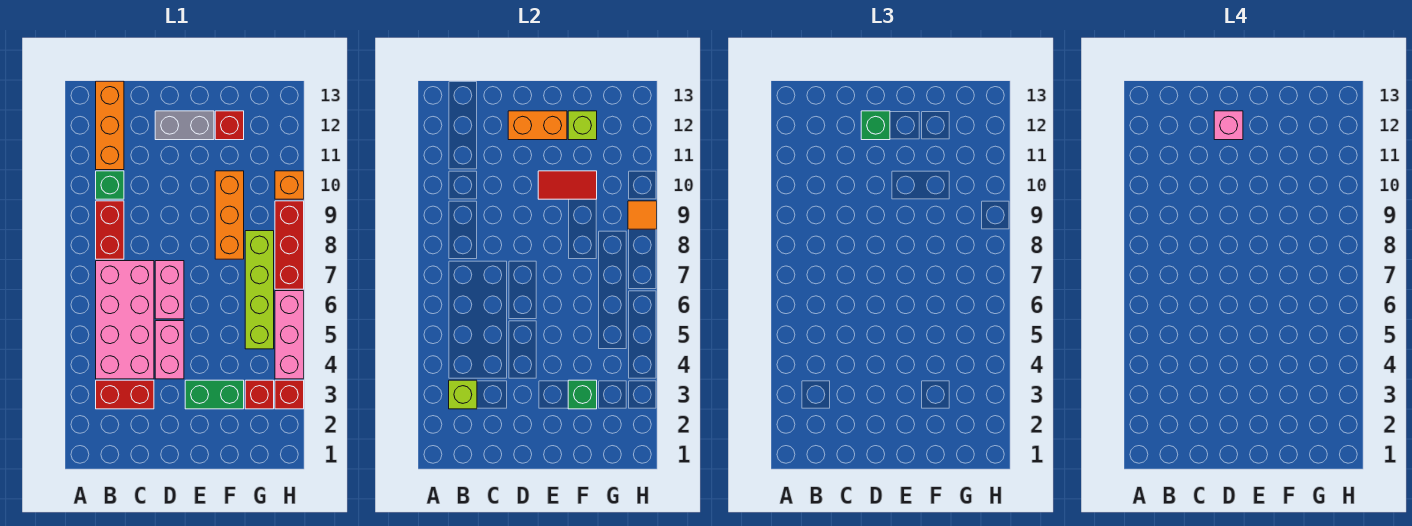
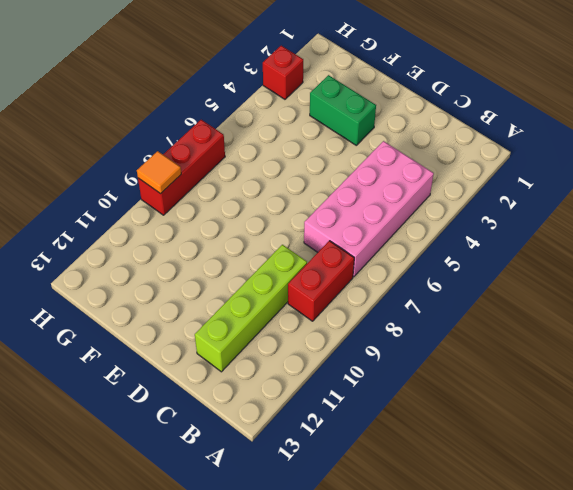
lime brick C9:C12 level 1 -> lime brick G5:G8 level 1
none -> red brick B3:C3 level 1
none -> green brick B10 level 1
none -> orange brick B11:B13 level 1

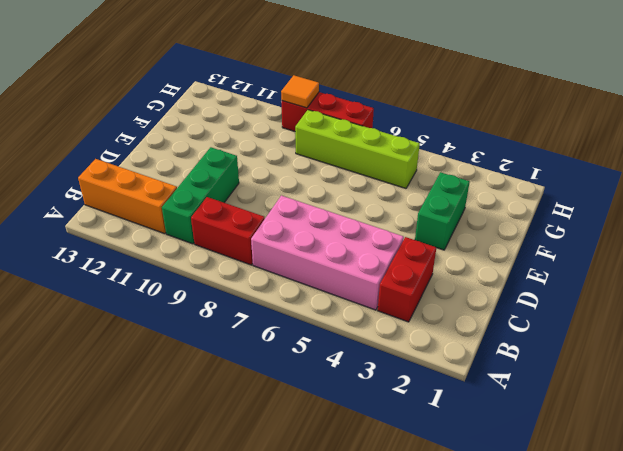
green brick B10:D10 level 1 -> green brick B10 level 1
none -> pink brick D4:D5 level 1
none -> pink brick D6:D7 level 1
none -> grey brick D12:E12 level 1

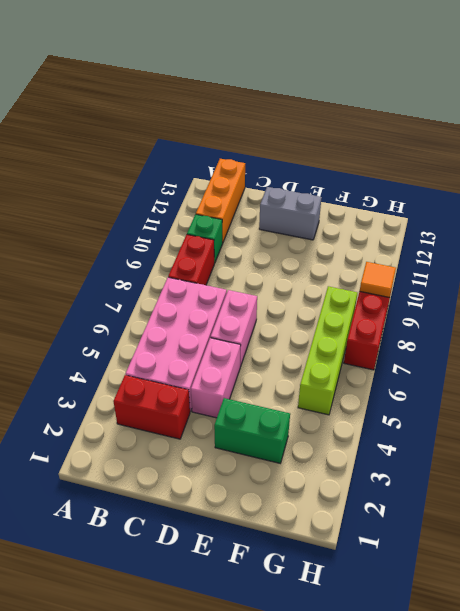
none -> orange brick F8:F10 level 1
none -> red brick F12 level 1
none -> red brick G3 level 1

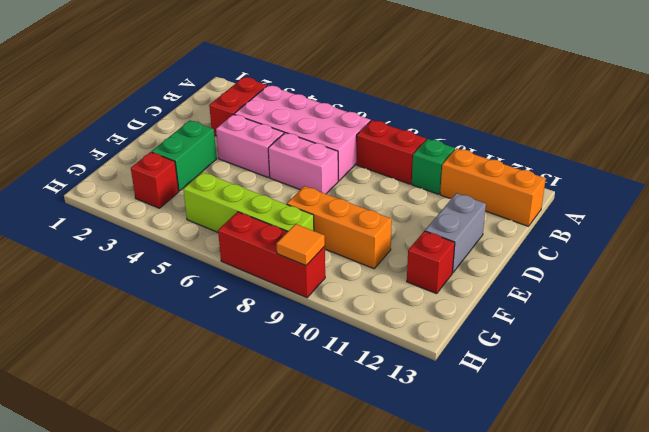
none -> red brick H3 level 1
none -> pink brick H4:H6 level 1
none -> orange brick H10 level 1

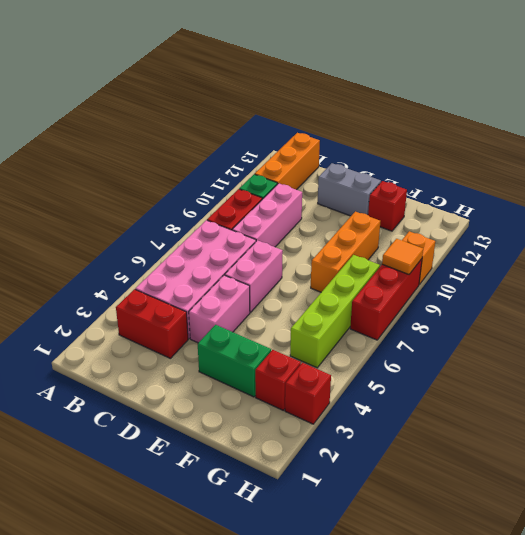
pink brick C8:C10 level 1 -> pink brick H4:H6 level 1
none -> lime brick B3 level 2
none -> orange brick D12:E12 level 2
none -> red tile E10:F10 level 2

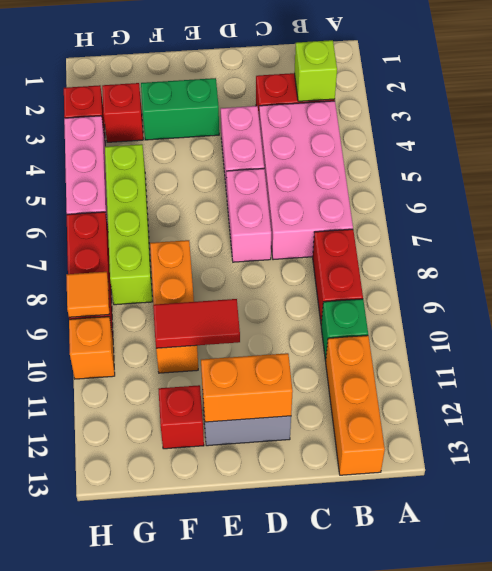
none -> green brick F3 level 2
none -> lime brick F12 level 2
none -> green brick D12 level 3

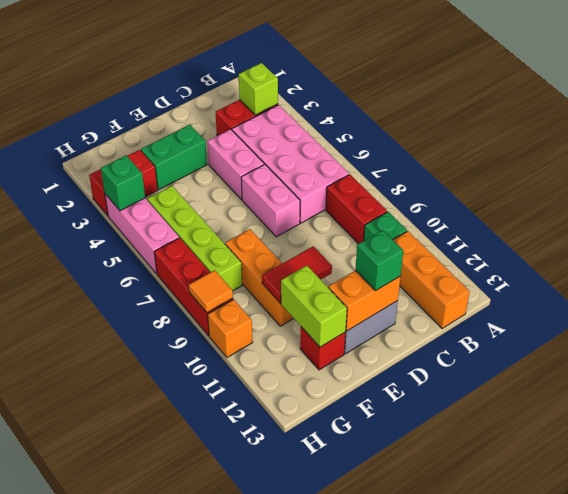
lime brick F11:F12 level 2 -> lime brick F12 level 2
green brick H4 level 2 -> green brick F3 level 2
none -> pink brick D12 level 4

